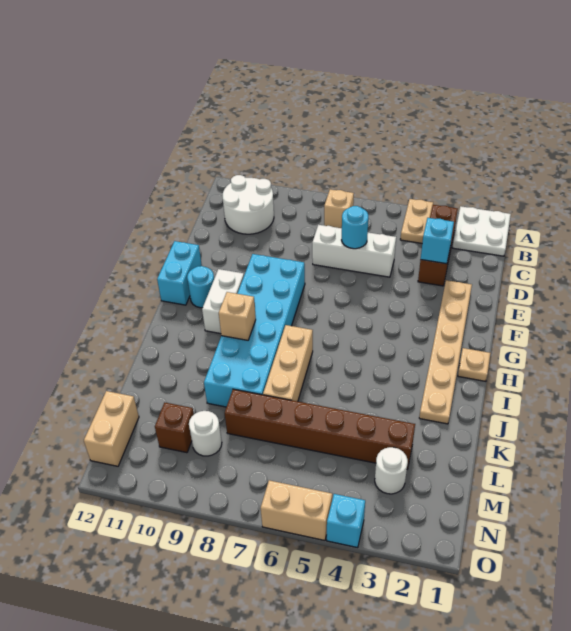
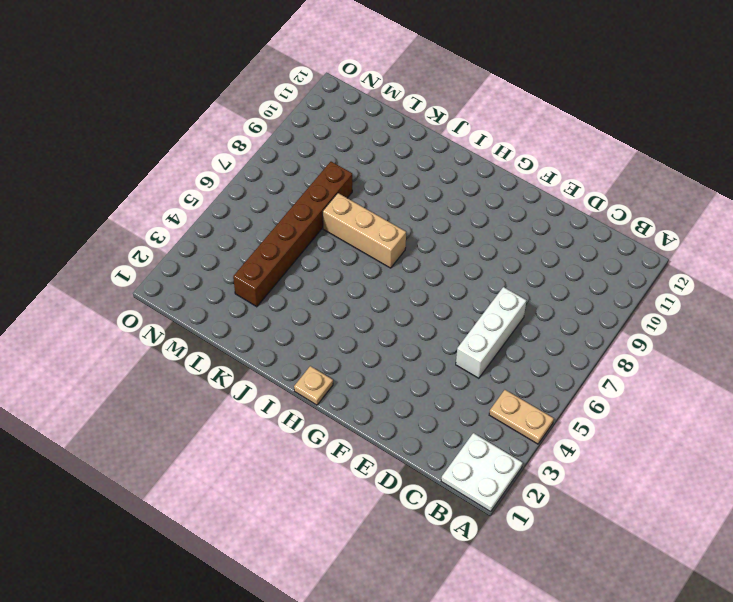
none -> brown brick B3:D3 level 1
none -> tan brick B7 level 1
none -> white round brick B10:C11 level 1

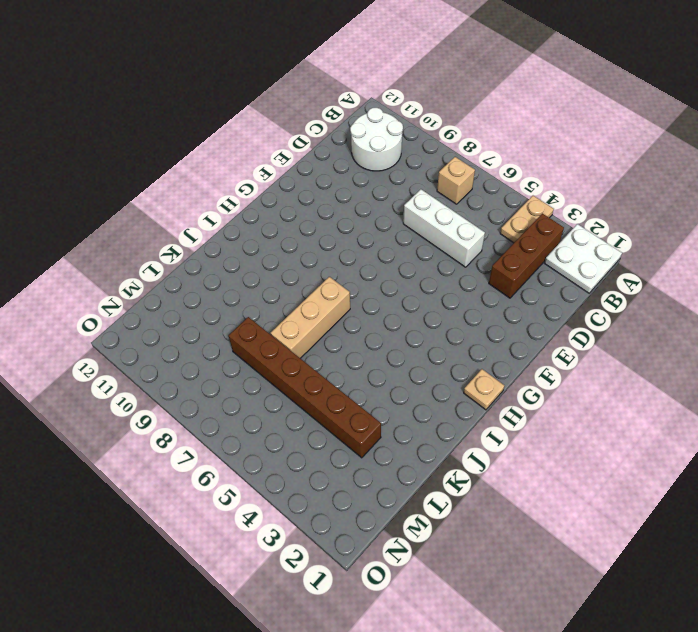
none -> tan plate E2:J2 level 1
none -> cyan brick F8:K9 level 1
none -> cyan brick F12:G12 level 1

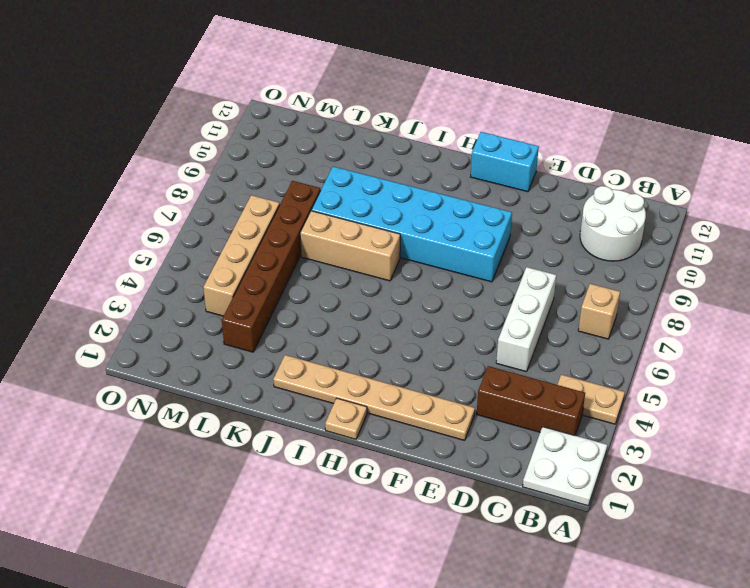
tan brick M4:M7 level 1 -> none
none -> white brick G10:H10 level 1
none -> cyan round brick G11 level 1
none -> white round brick M3 level 1

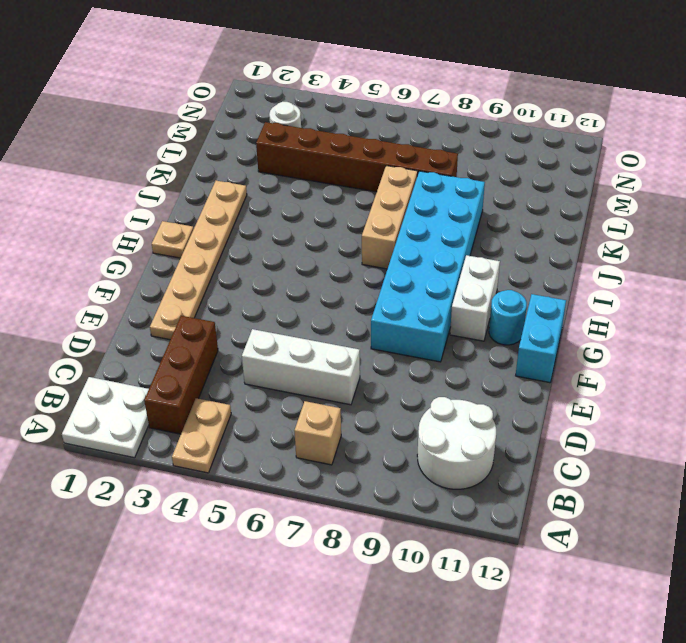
none -> white round brick M9 level 1
none -> brown brick M10 level 1
none -> tan brick M12:N12 level 1

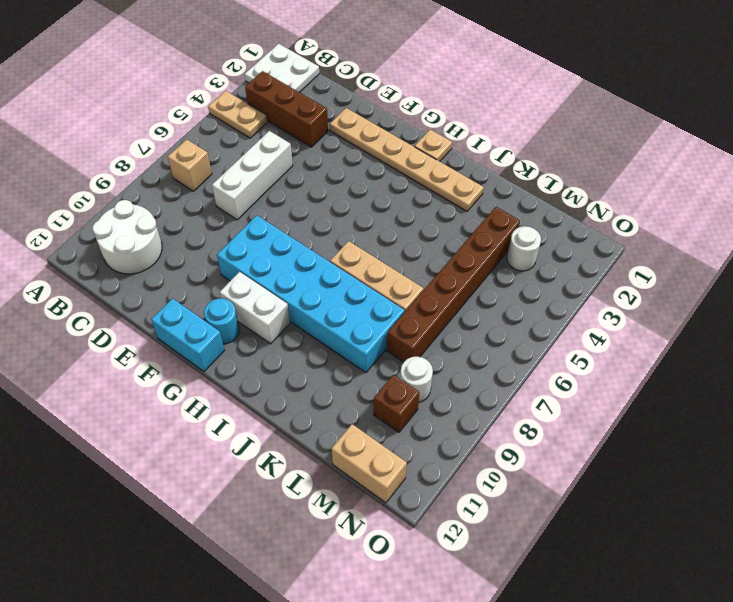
none -> cyan brick O4 level 1
none -> tan brick O5:O6 level 1
none -> cyan brick D3 level 2

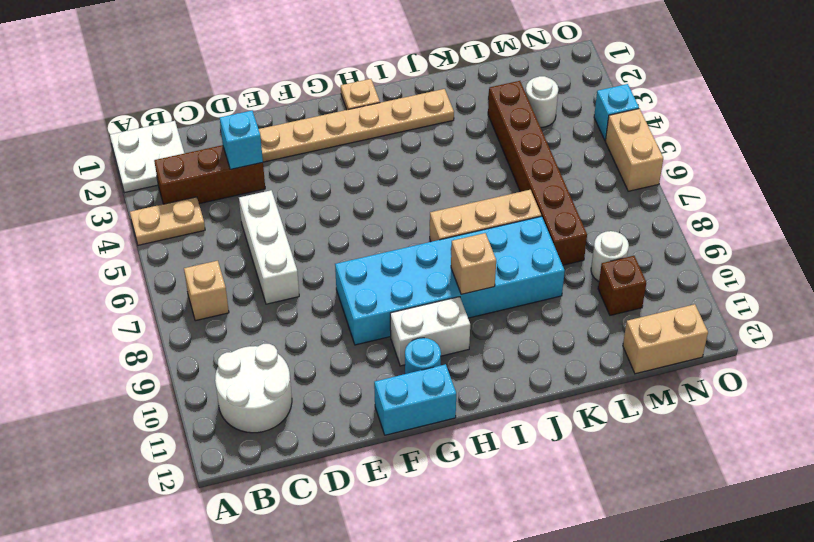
none -> cyan round brick D6 level 2

